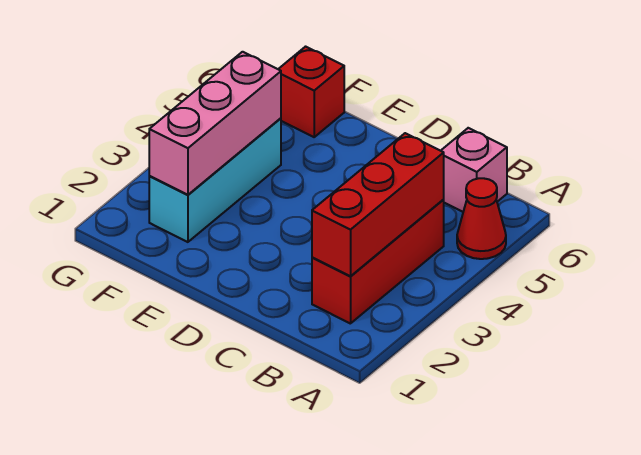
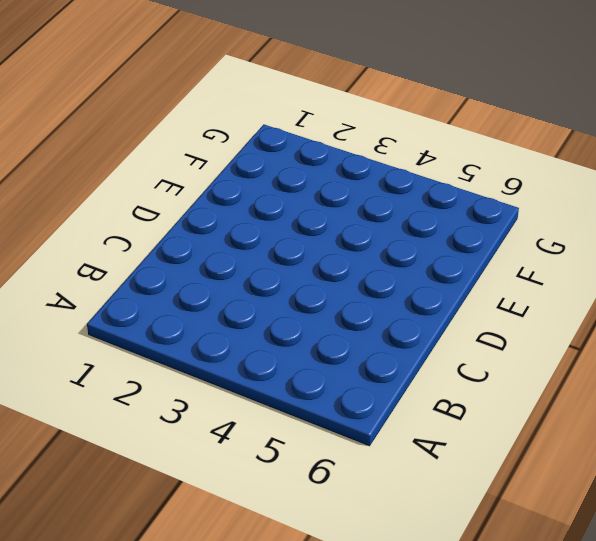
none -> red cone A5 level 1
none -> red brick B2:B4 level 1

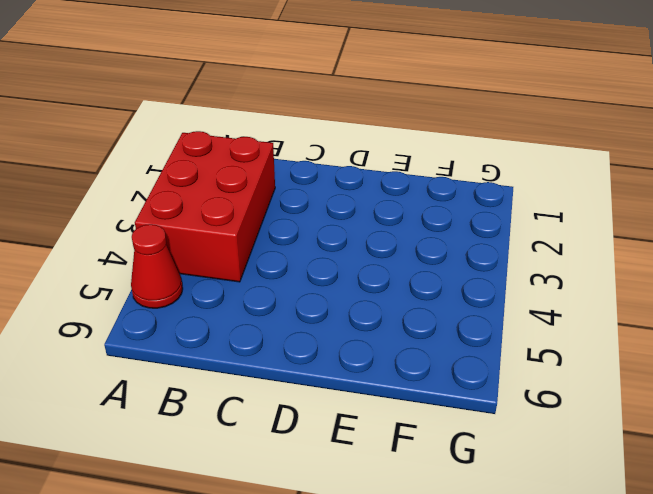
red brick A2:B4 level 1 -> red brick B2:B4 level 1
none -> pink brick B6 level 1
none -> cyan brick F2:F4 level 1

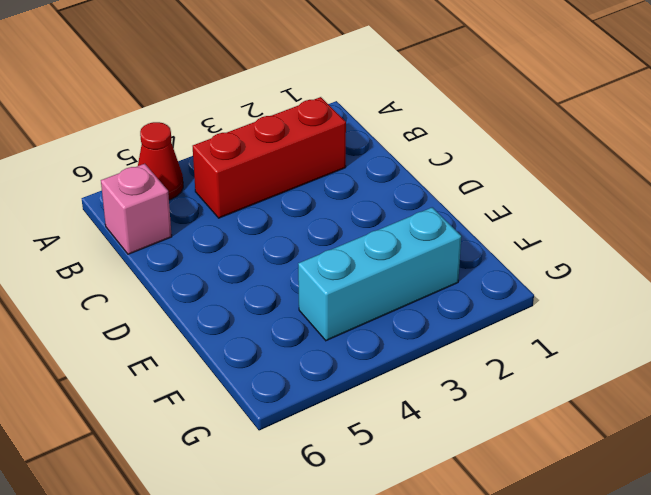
none -> red brick F6 level 1
none -> red brick B2:B4 level 2

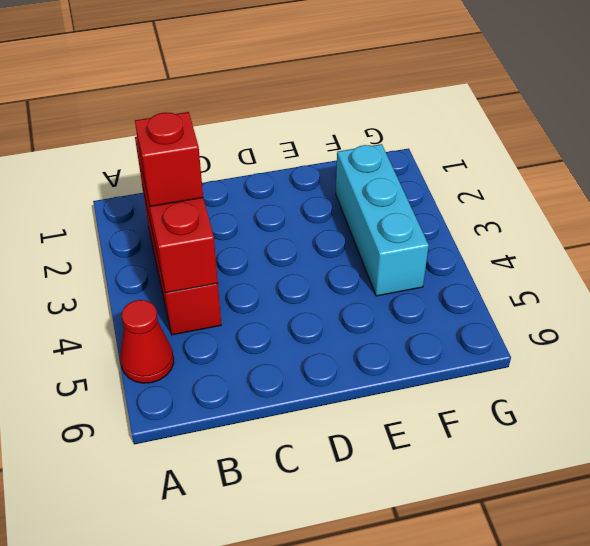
red brick B3 level 3 -> red brick F6 level 1
none -> pink brick B6 level 1
none -> pink brick F2:F4 level 2

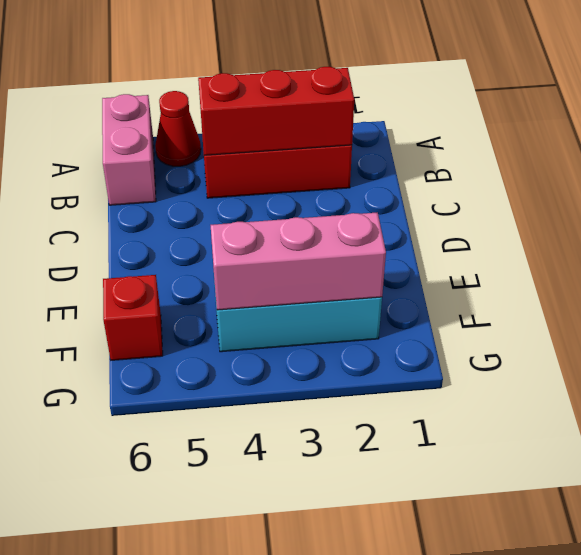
pink brick A6:B6 level 1 -> pink brick B6 level 1

